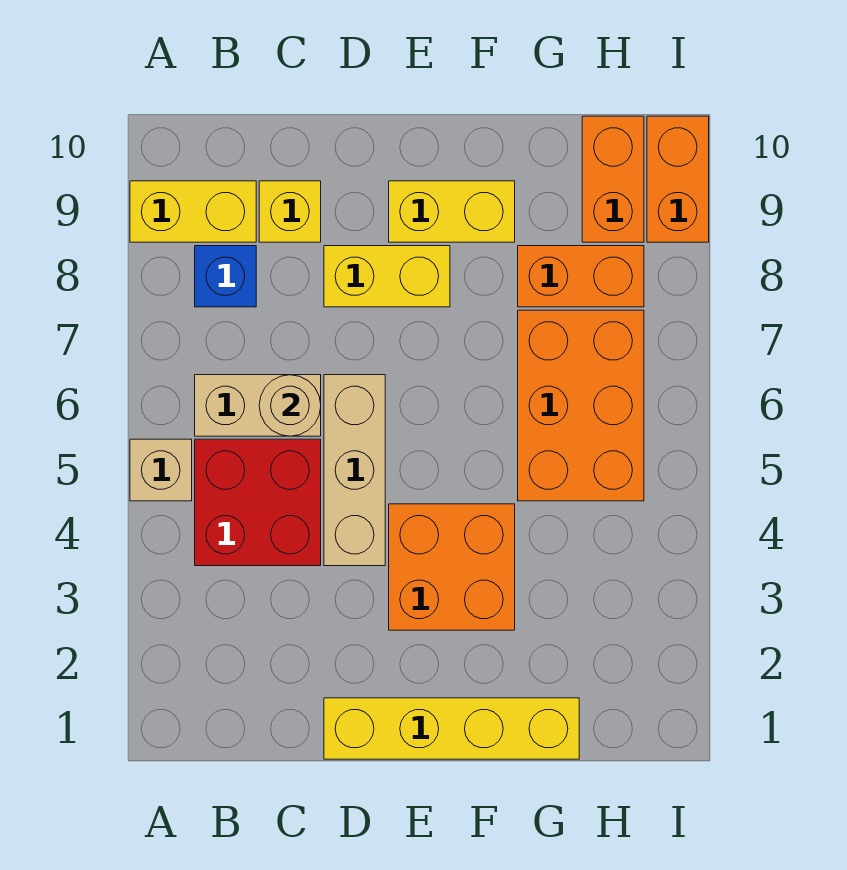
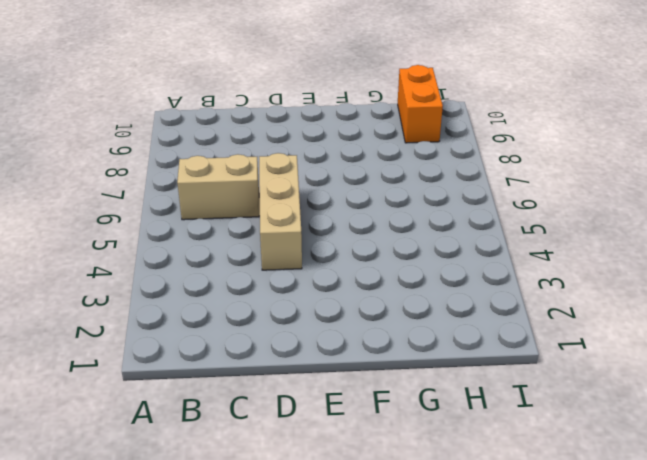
none -> tan brick A5 level 1
none -> yellow brick A9:B9 level 1
none -> red brick B4:C5 level 1

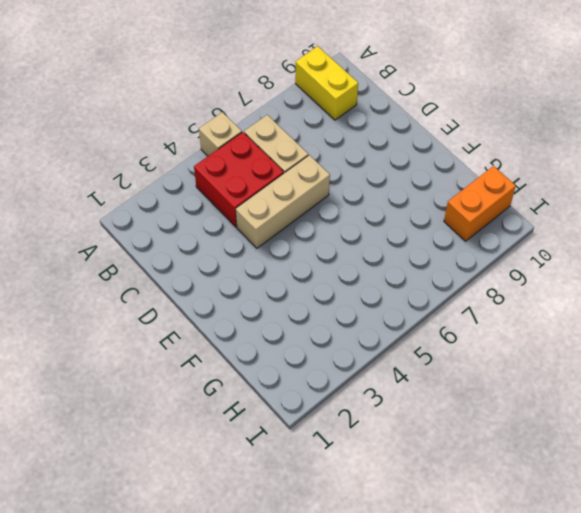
none -> blue brick B8 level 1
none -> yellow brick C9 level 1
none -> yellow brick D1:G1 level 1

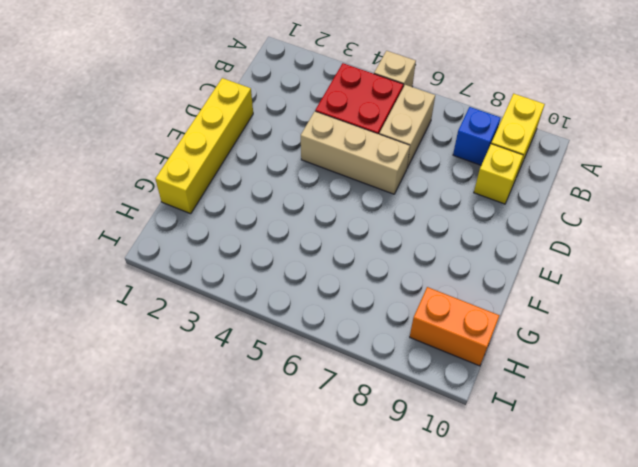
none -> yellow brick D8:E8 level 1
none -> orange brick E3:F4 level 1
none -> yellow brick E9:F9 level 1

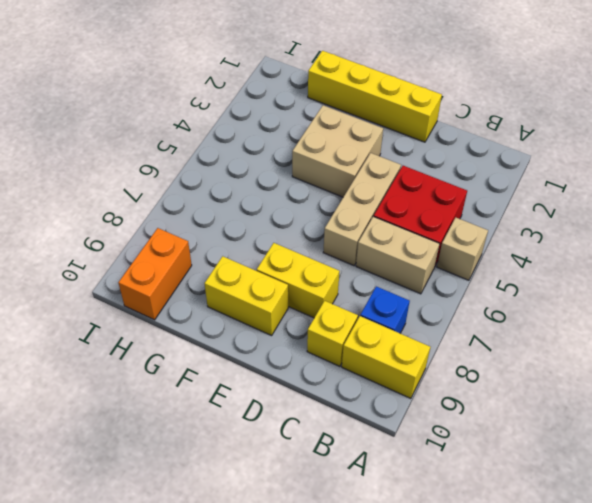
tan brick E3:F4 level 1 -> orange brick E3:F4 level 1
none -> orange brick G5:H7 level 1
none -> orange brick G8:H8 level 1
none -> orange brick I9:I10 level 1

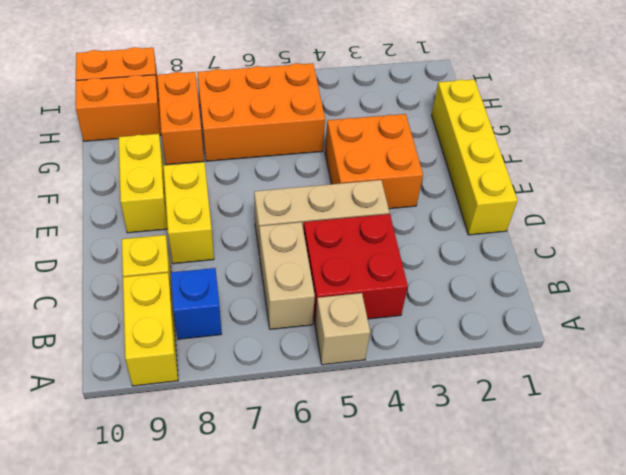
none -> tan round brick C6 level 2

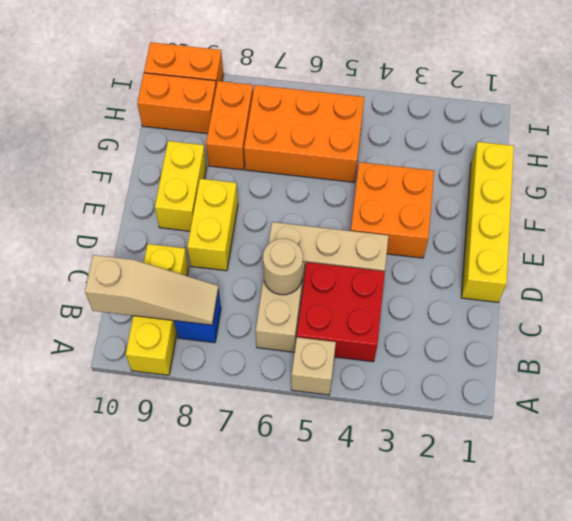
tan slope B8:B10 level 2 top 10 -> none

